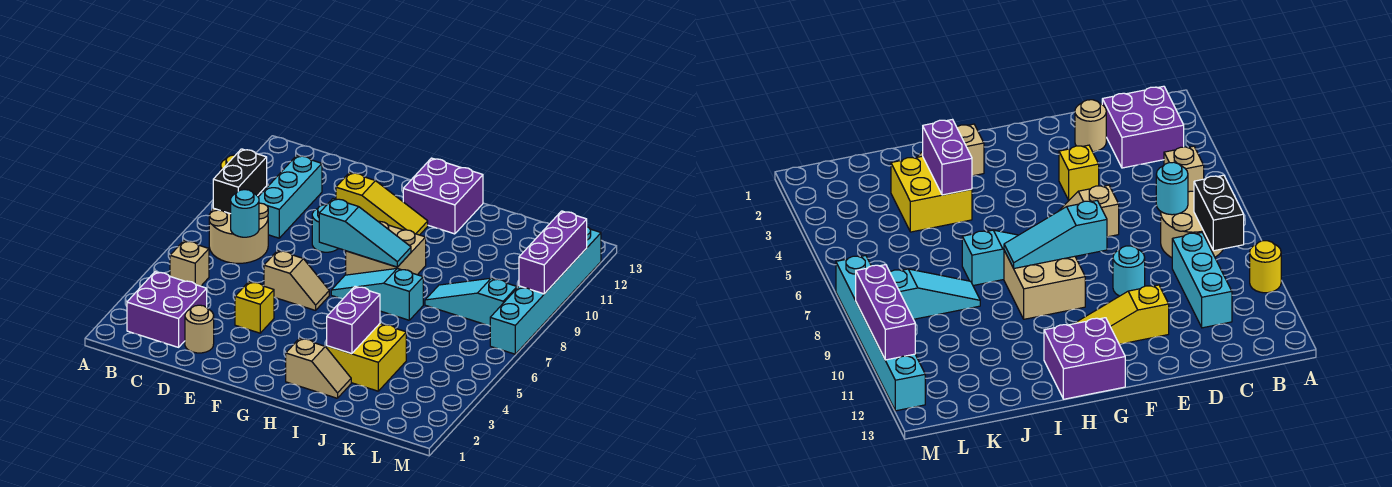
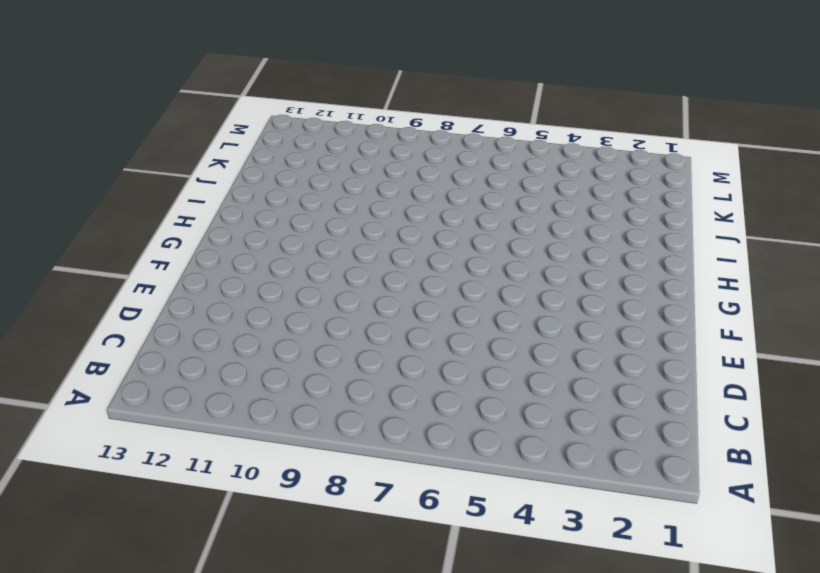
none -> yellow round brick A10 level 1
none -> purple brick B2:C3 level 1
none -> tan brick B5 level 1

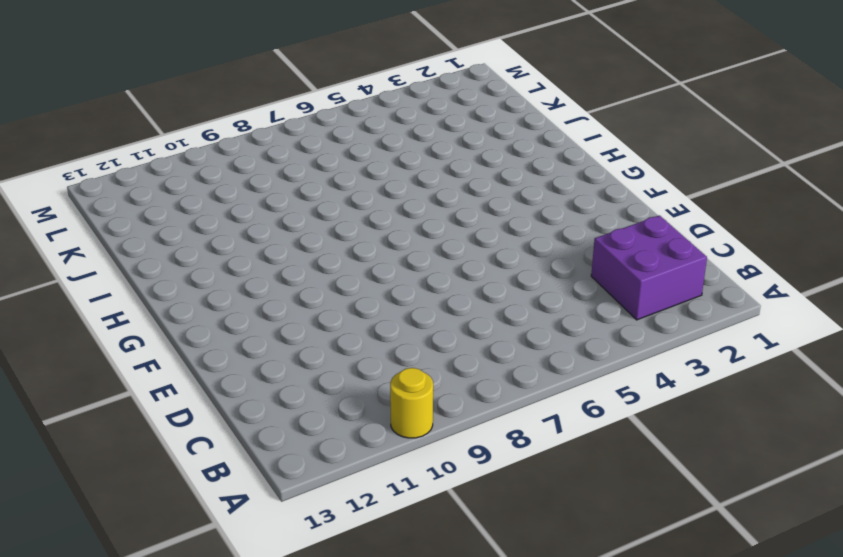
none -> tan brick B5 level 1
none -> tan round brick B7:C8 level 1
none -> cyan brick C9:C11 level 1

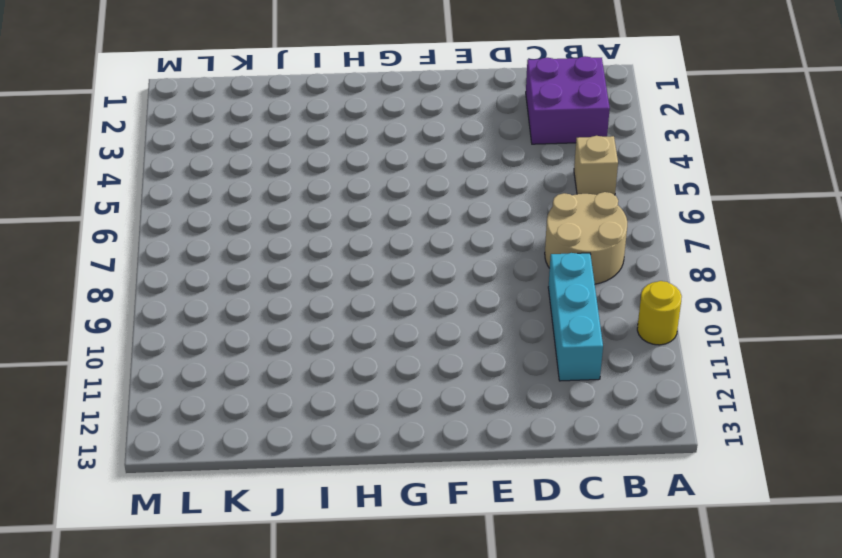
none -> tan round brick D2 level 1
none -> yellow brick E4 level 1
none -> tan slope E6:F6 level 1 top E

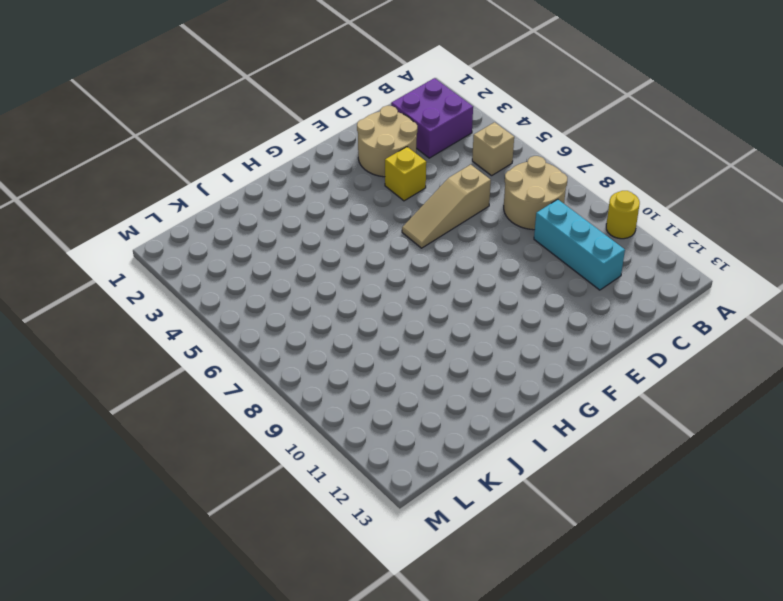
tan round brick D2:E3 level 1 -> tan round brick D2 level 1
tan slope D6:F6 level 1 top D -> tan slope E6:F6 level 1 top E
none -> cyan round brick E9 level 1
none -> yellow slope E11:G11 level 1 top E
none -> cyan slope G7:I7 level 1 top I

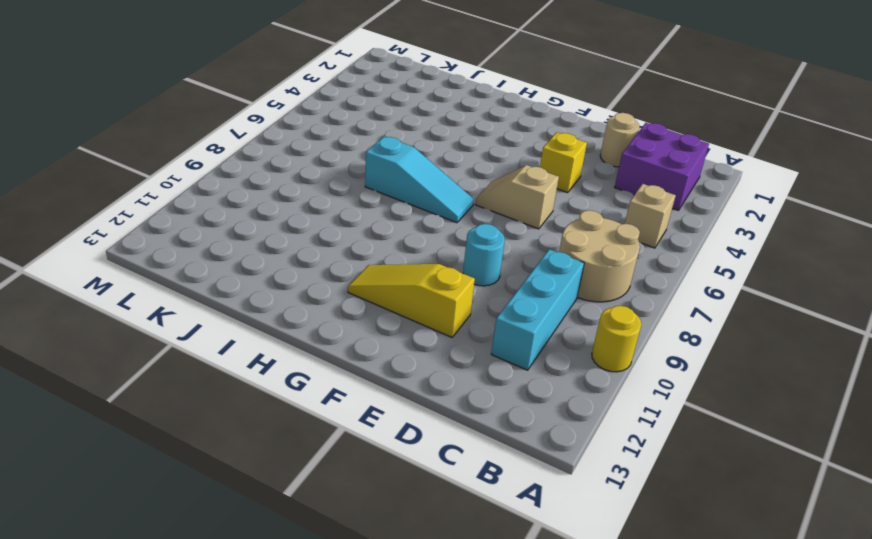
none -> tan brick G8:H9 level 1
none -> purple brick G12:H13 level 1
none -> tan slope H2:I2 level 1 top H

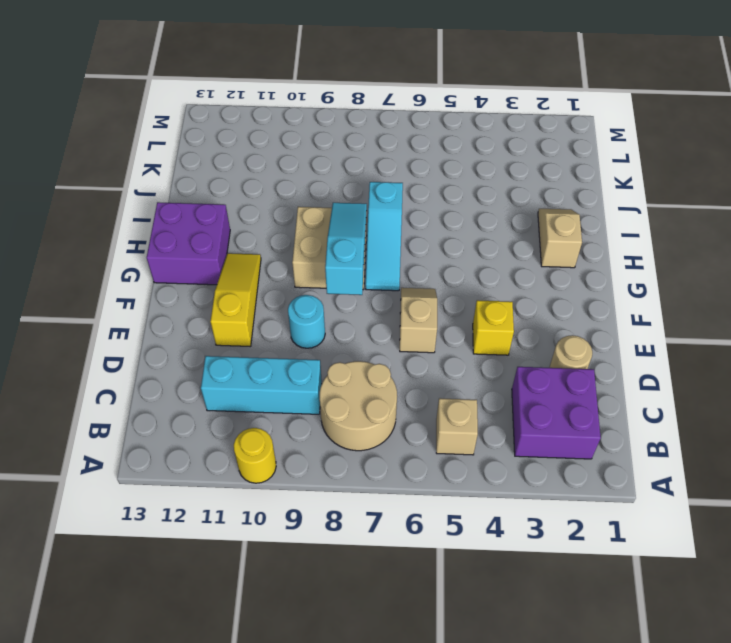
none -> yellow brick I3:J4 level 1
none -> cyan slope J8:L8 level 1 top L
none -> cyan brick M7:M12 level 1

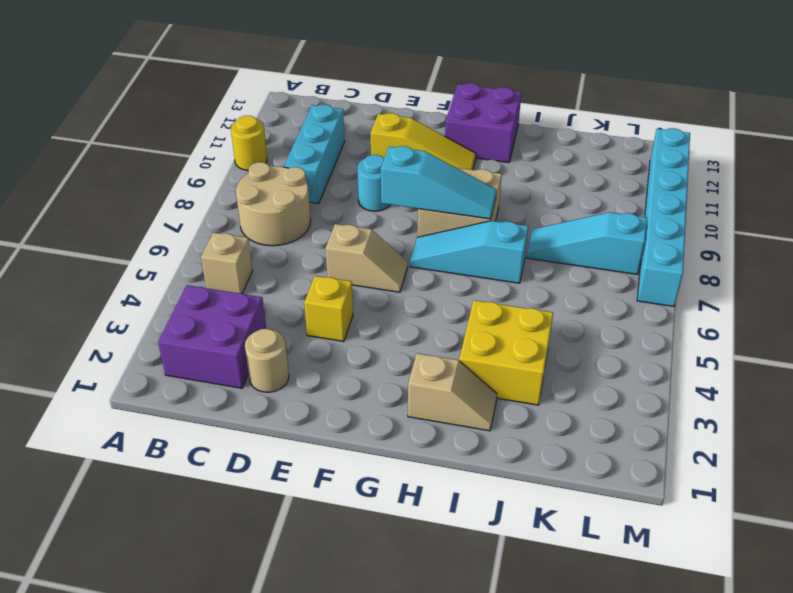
none -> black brick B8:B9 level 2
none -> cyan round brick C7 level 2
none -> purple brick I3:I4 level 2

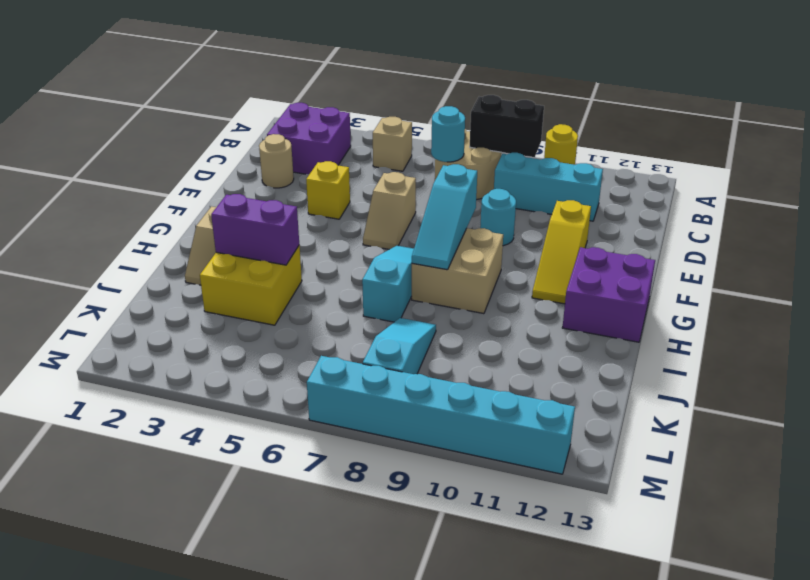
none -> purple brick M9:M11 level 2

